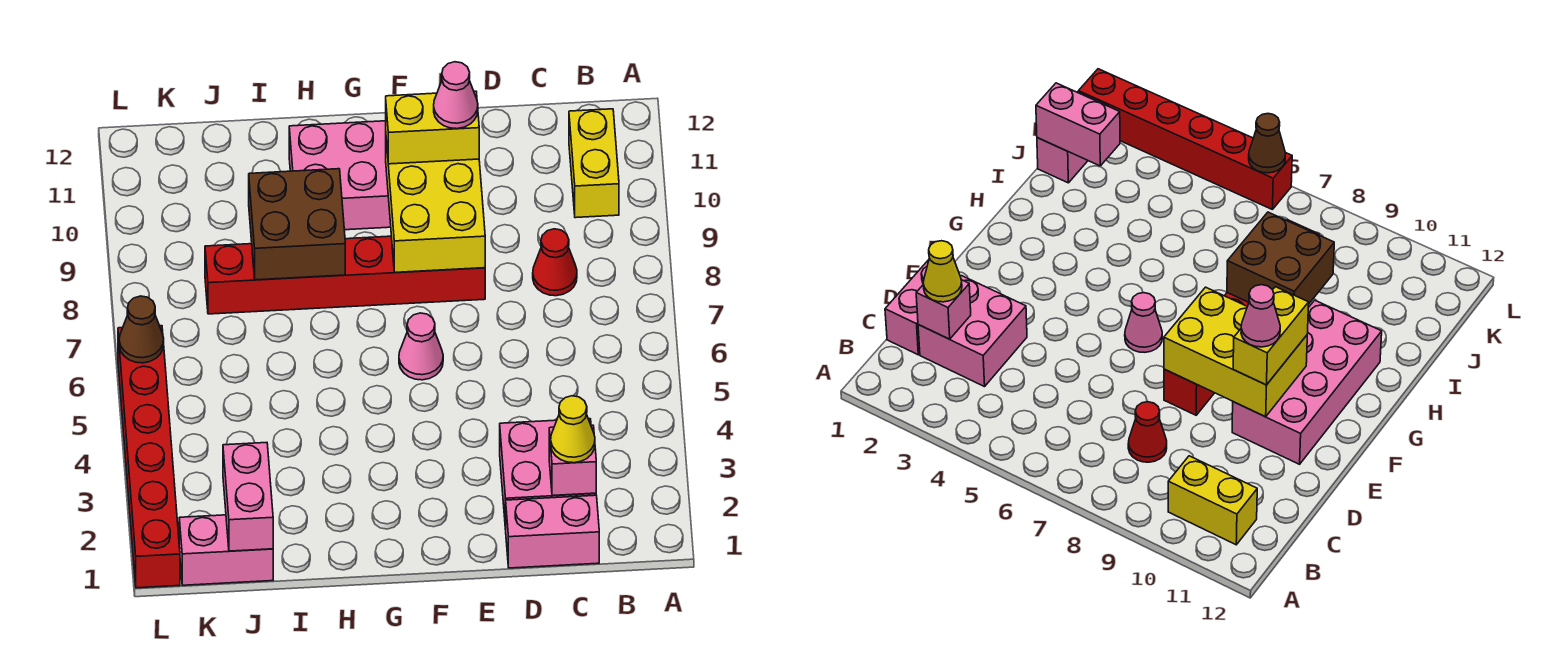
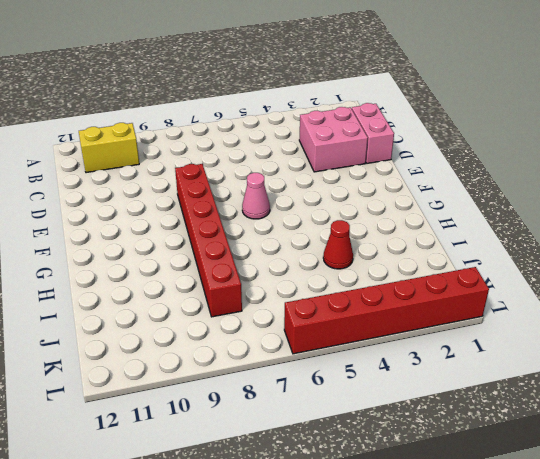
red cone I4 level 1 -> red cone C8 level 1
none -> pink brick E10:H11 level 1
none -> pink brick J1:K1 level 1
none -> pink brick C2 level 2

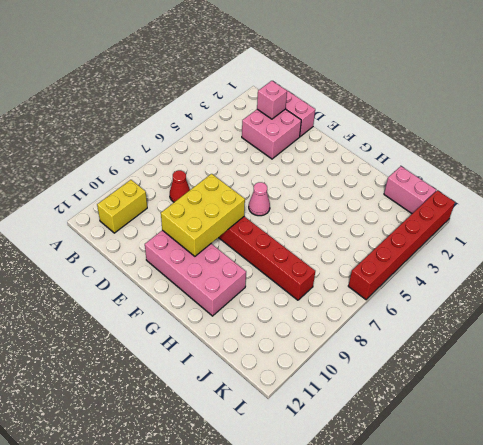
none -> brown brick H8:I9 level 2
none -> pink brick J1:J2 level 2
none -> brown cone L6 level 2

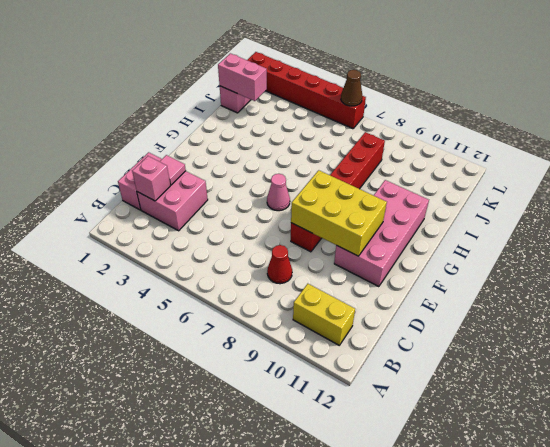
pink tile D2 level 2 -> none
none -> brown brick H8:I9 level 2
none -> yellow cone C2 level 3
none -> yellow brick E10:F10 level 3

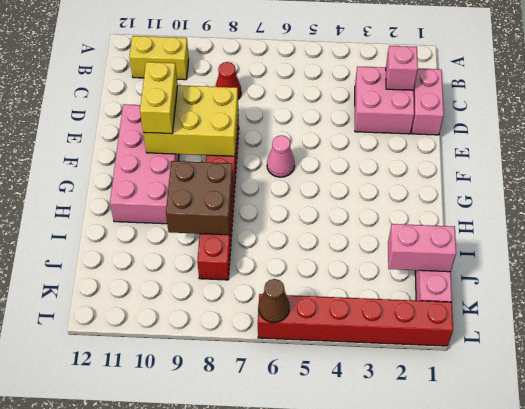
none -> yellow cone C2 level 3
none -> pink cone E10 level 4

